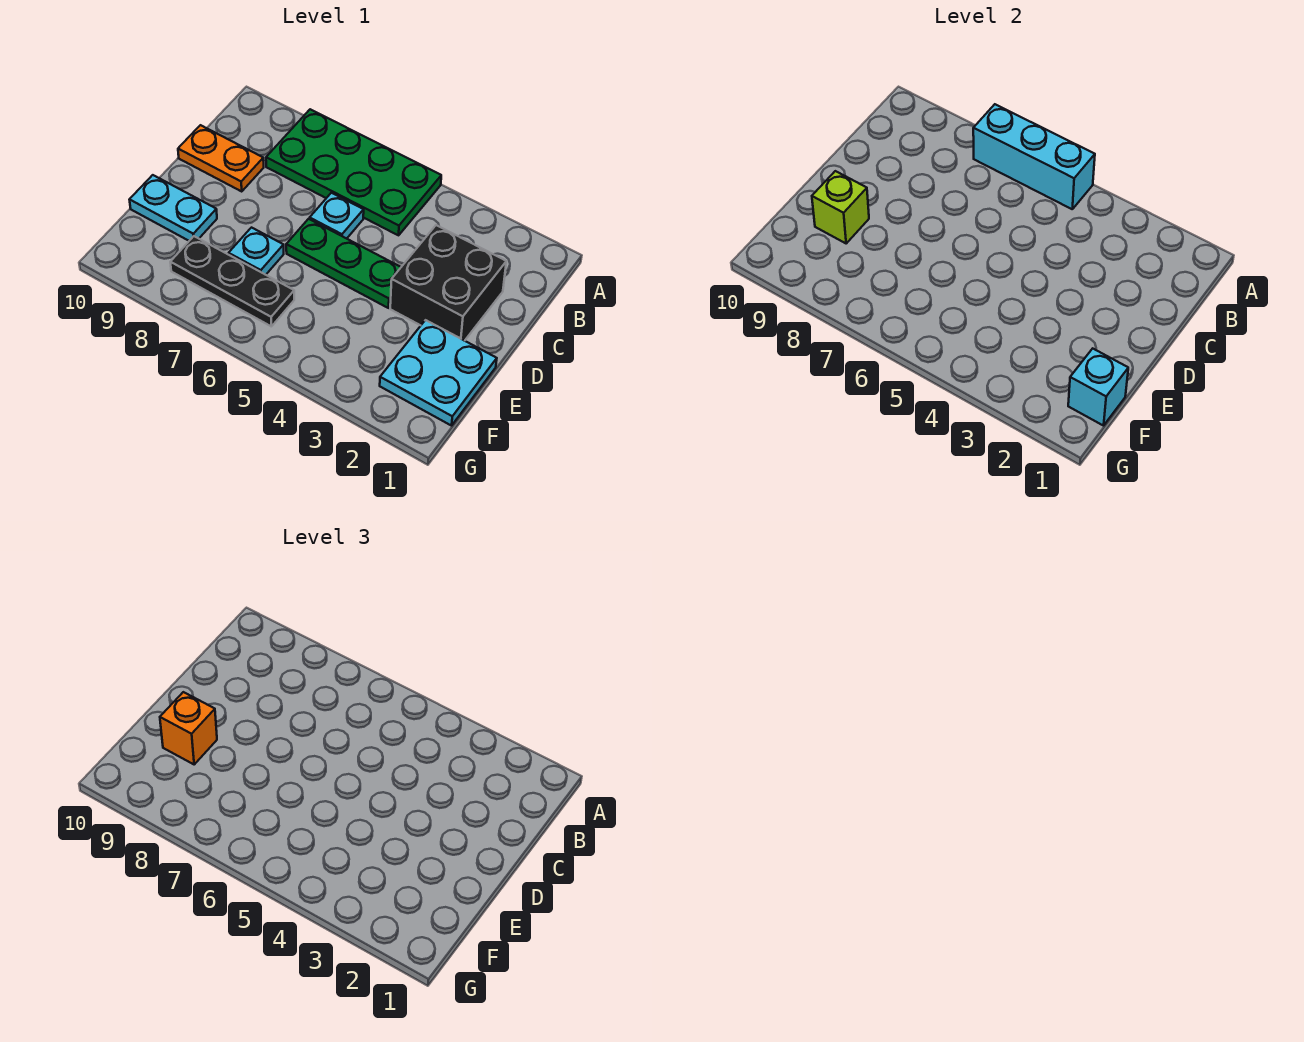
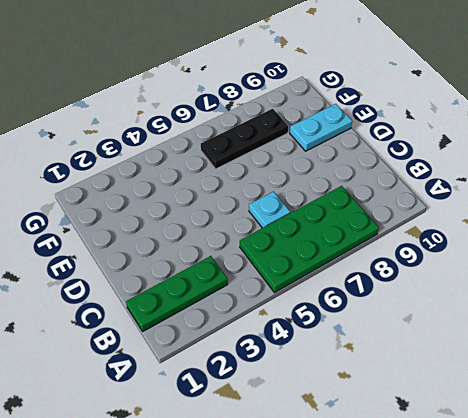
green plate B1:B3 level 1 -> green plate D4:D6 level 1
none -> black brick C2:D3 level 1
none -> orange plate C9:C10 level 1
none -> cyan plate E1:F2 level 1

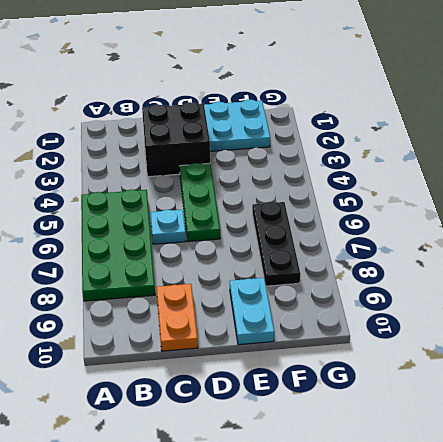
none -> cyan plate E7 level 1
none -> cyan brick A5:A7 level 2
none -> lime brick E9 level 2

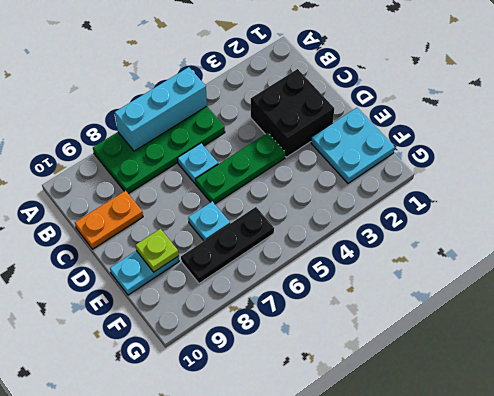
lime plate E9 level 2 -> lime brick E9 level 2
none -> cyan brick F1 level 2
none -> orange brick E9 level 3

